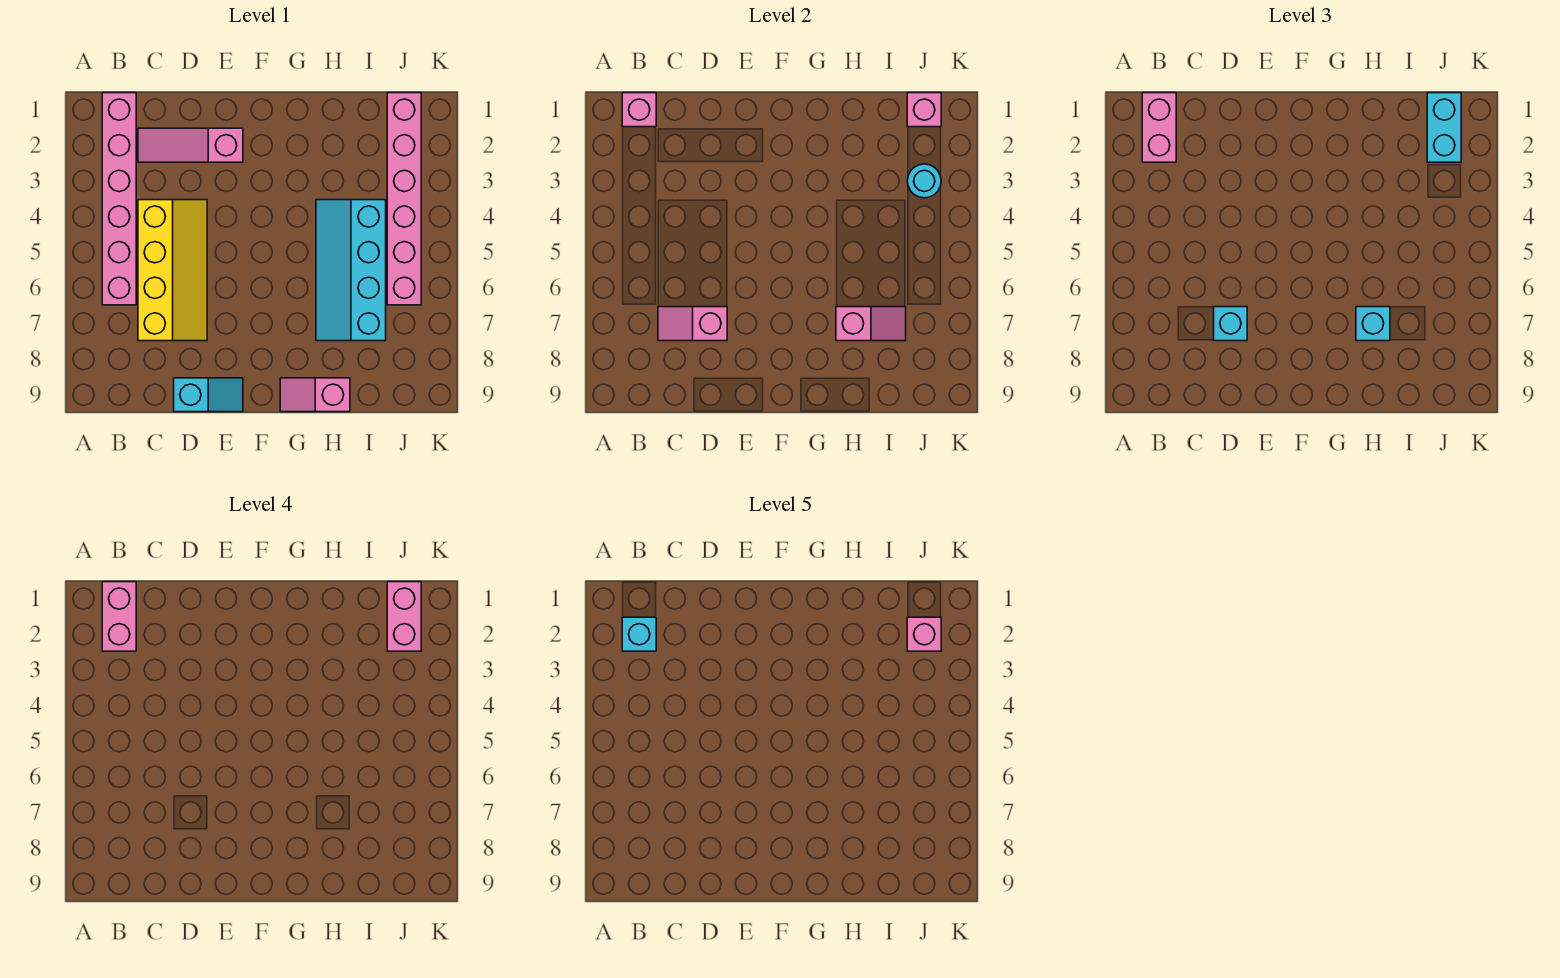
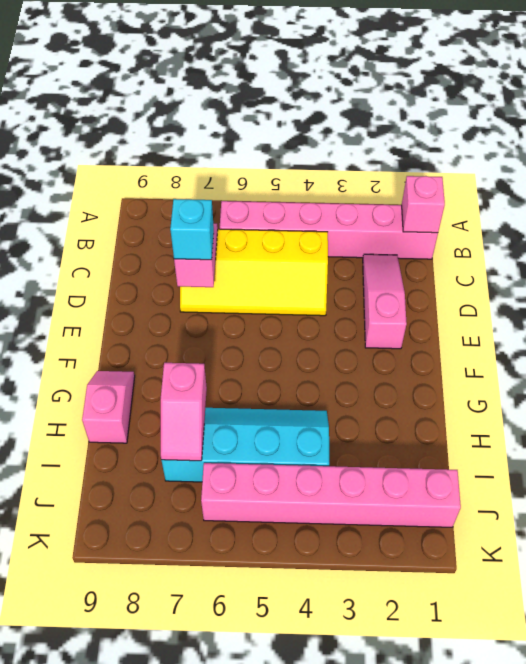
none -> cyan slope D9:E9 level 1 top D
none -> pink brick J1 level 2
none -> cyan round brick J3 level 2

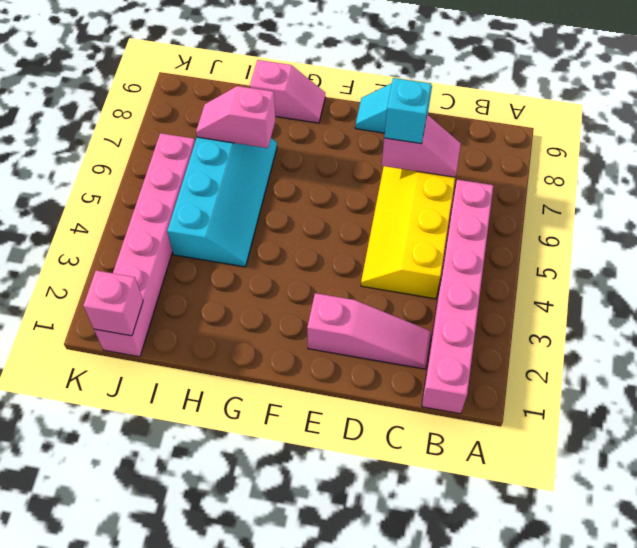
none -> pink brick B1 level 2
none -> cyan round brick J3 level 2
none -> pink brick B1:B2 level 3

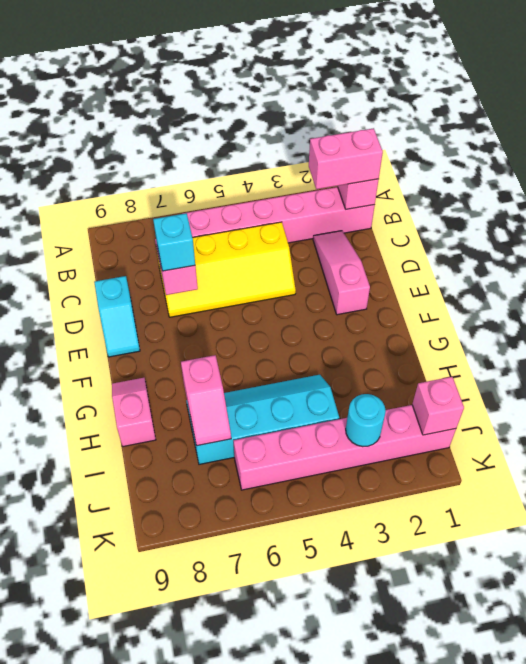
none -> cyan brick H7 level 3
none -> cyan brick J1:J2 level 3
none -> pink brick B1:B2 level 4

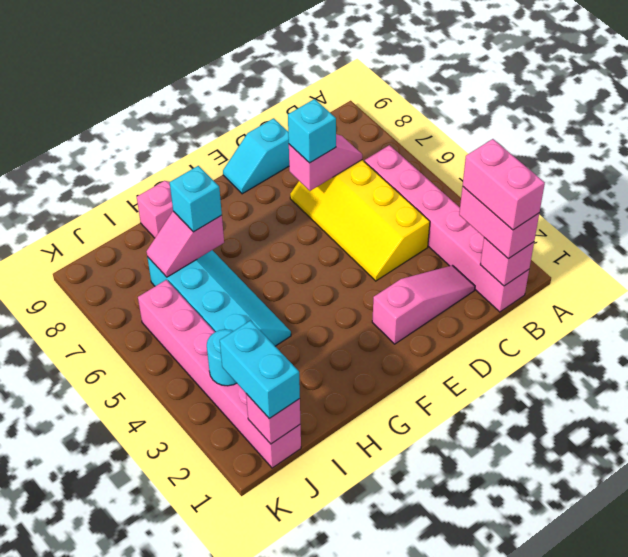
none -> pink brick J1:J2 level 4
none -> cyan brick B2 level 5
none -> pink brick J2 level 5

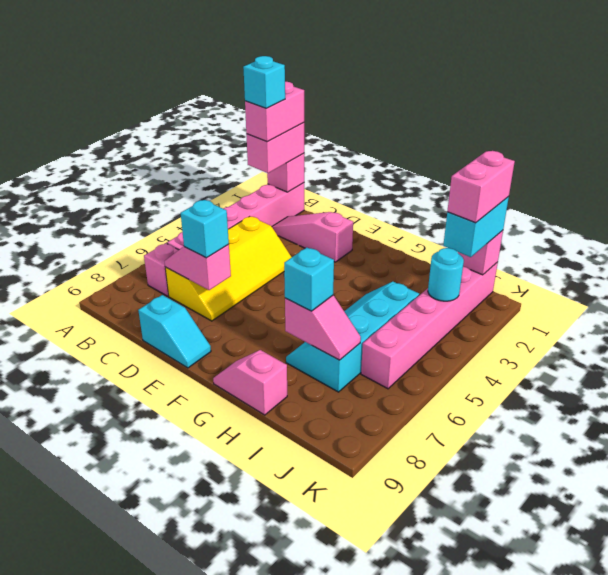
pink brick B7 level 1 -> pink brick J2 level 5

